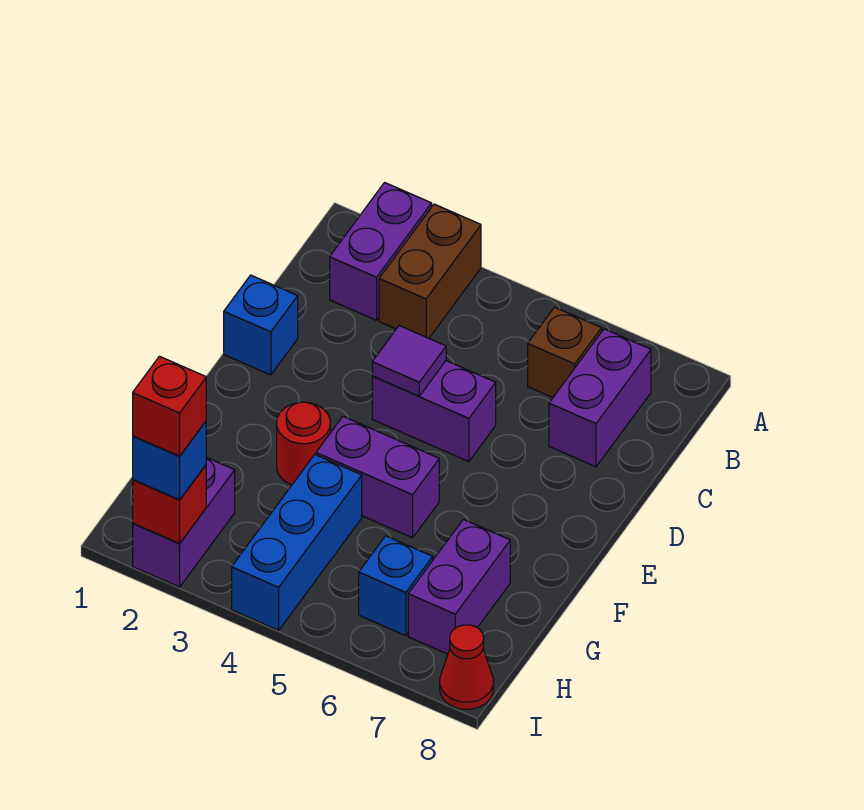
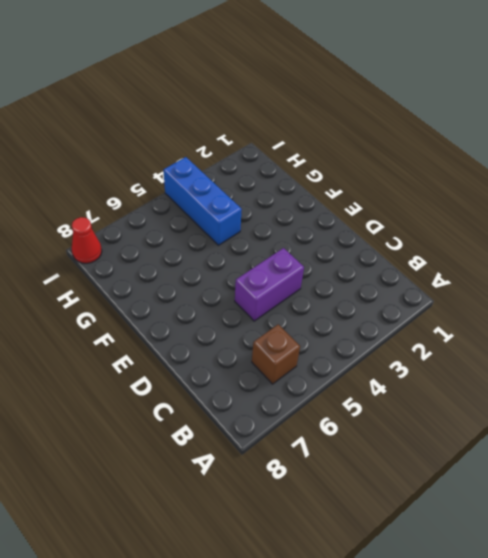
none -> purple brick A2:B2 level 1
none -> brown brick A3:B3 level 1
none -> purple brick B7:C7 level 1

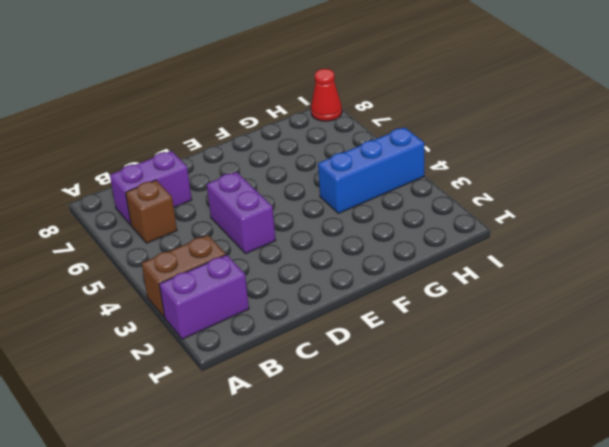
none -> blue brick D1 level 1
none -> red round brick F3 level 1
none -> purple brick F4:F5 level 1

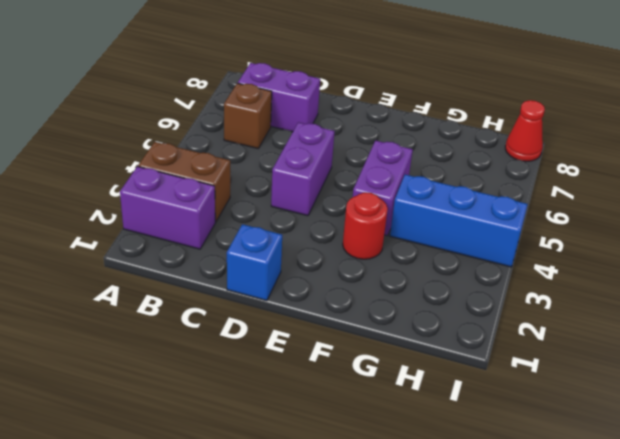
none -> purple brick G7:H7 level 1
none -> purple brick H2:I2 level 1
none -> blue brick H6 level 1

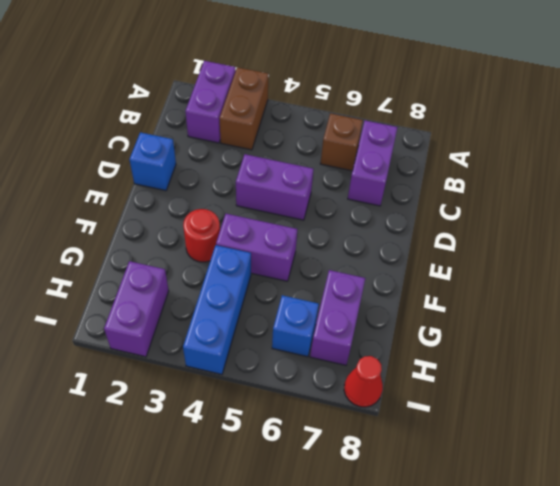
none -> purple tile D4 level 2
none -> red brick I2 level 2
none -> blue brick I2 level 3

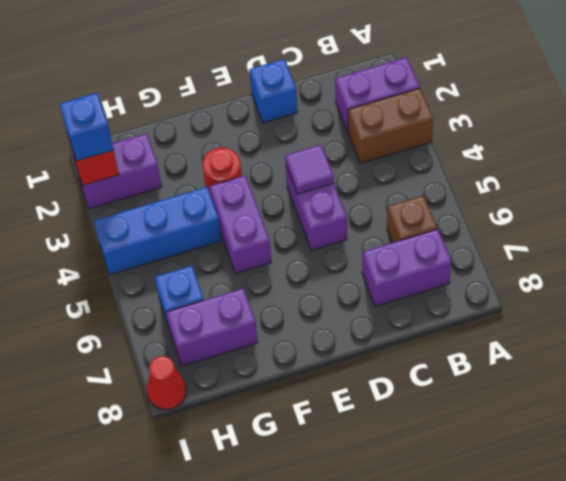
none -> red brick I2 level 4

